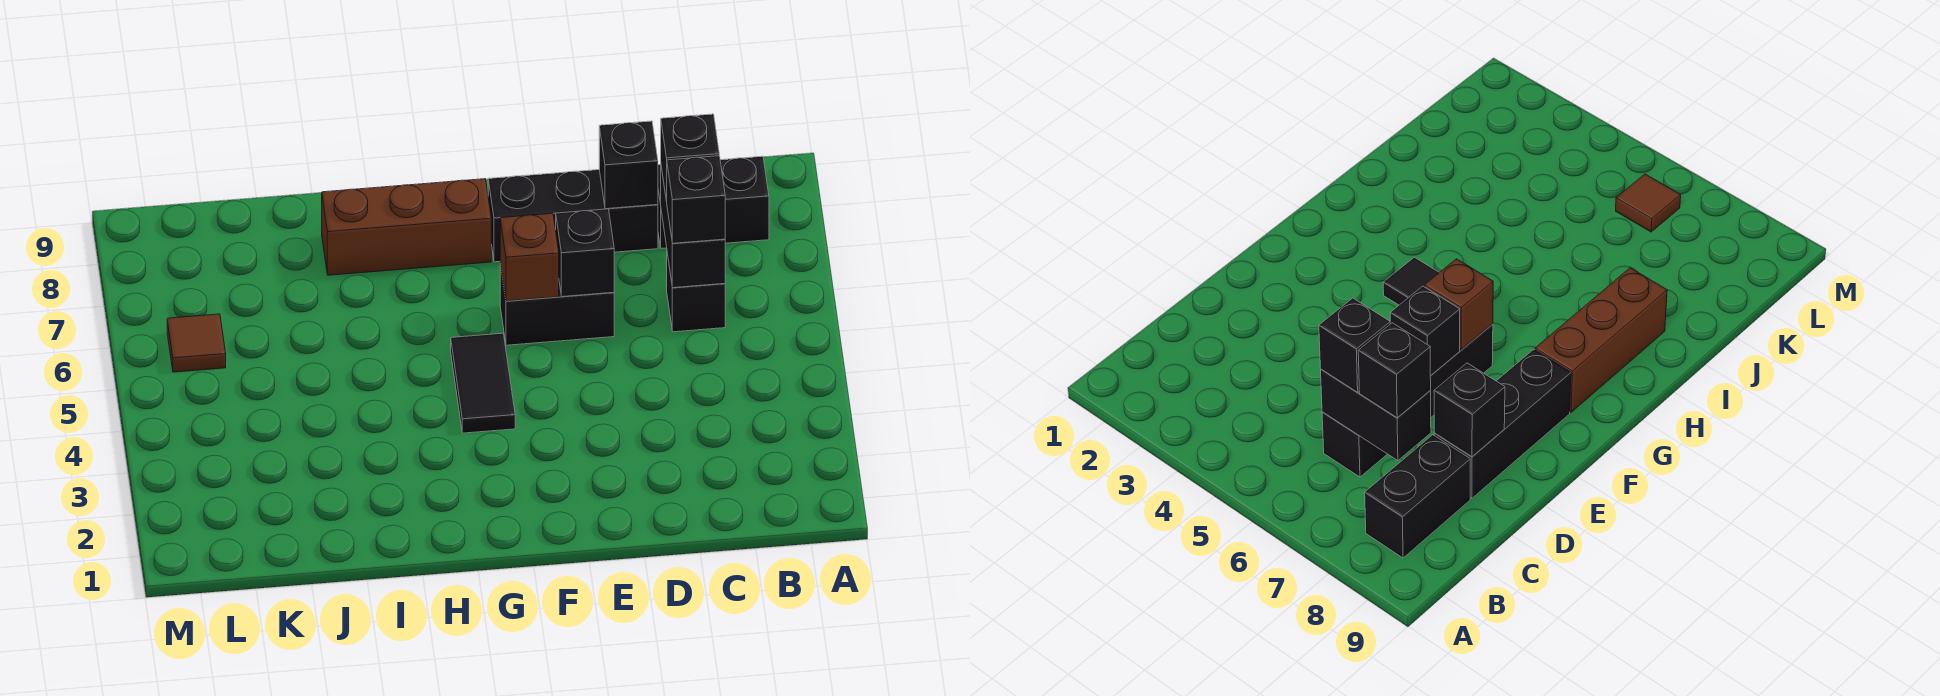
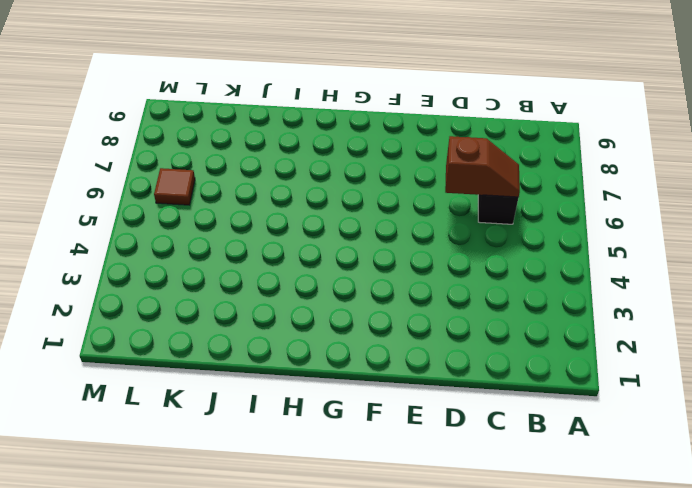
brown slope C6:D6 level 2 top D -> black brick C6:C7 level 2
none -> black brick B8:C8 level 1
none -> black brick D8:F8 level 1
none -> black brick E6:F6 level 1

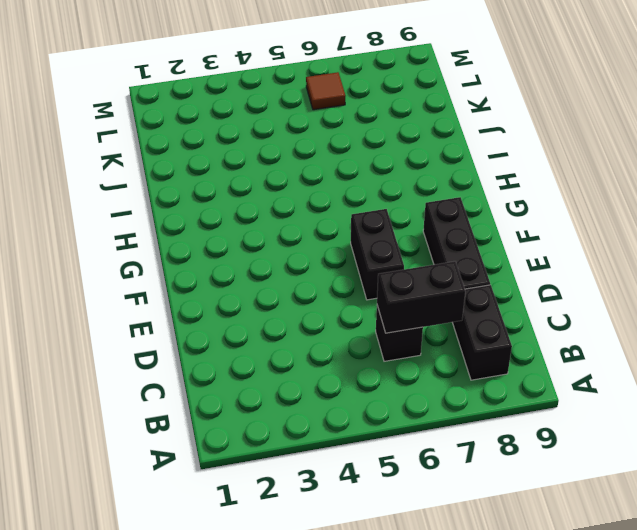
none -> black tile G4:G5 level 1
none -> brown brick G8:I8 level 1
none -> black brick D8 level 2

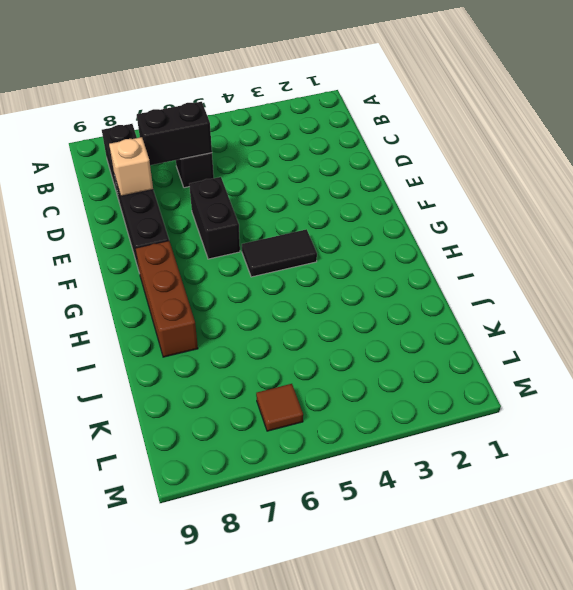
tan brick D8 level 2 -> black brick D8 level 2
none -> black brick E6 level 2
none -> brown brick F6 level 2
none -> black brick C6 level 3

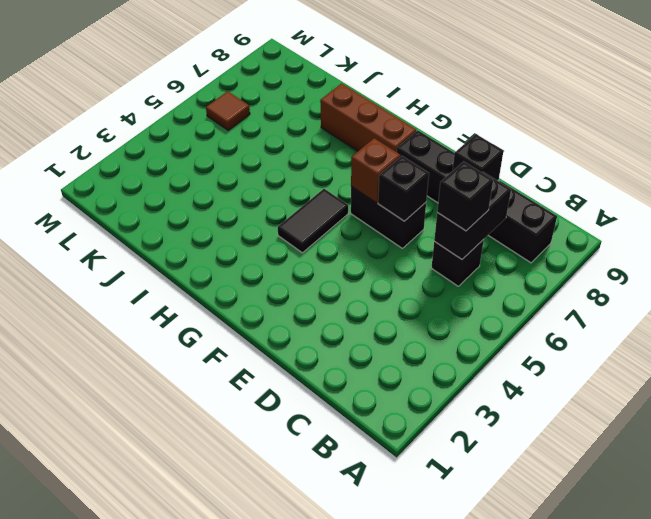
none -> black brick C7 level 3

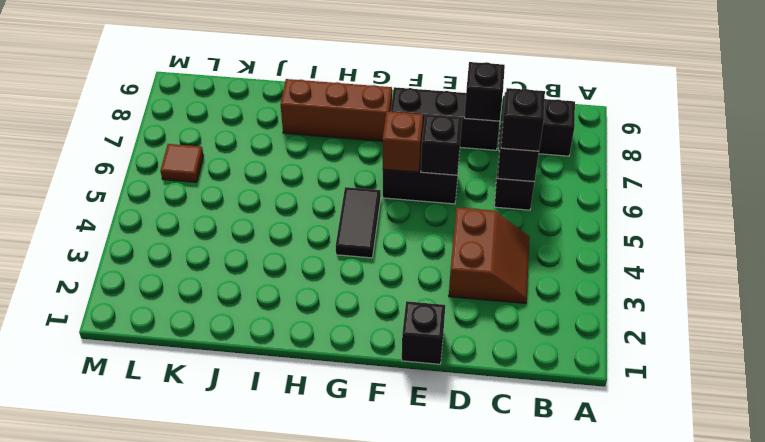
brown slope C3:D4 level 1 top D -> none
black brick E1 level 1 -> black brick C7 level 3

